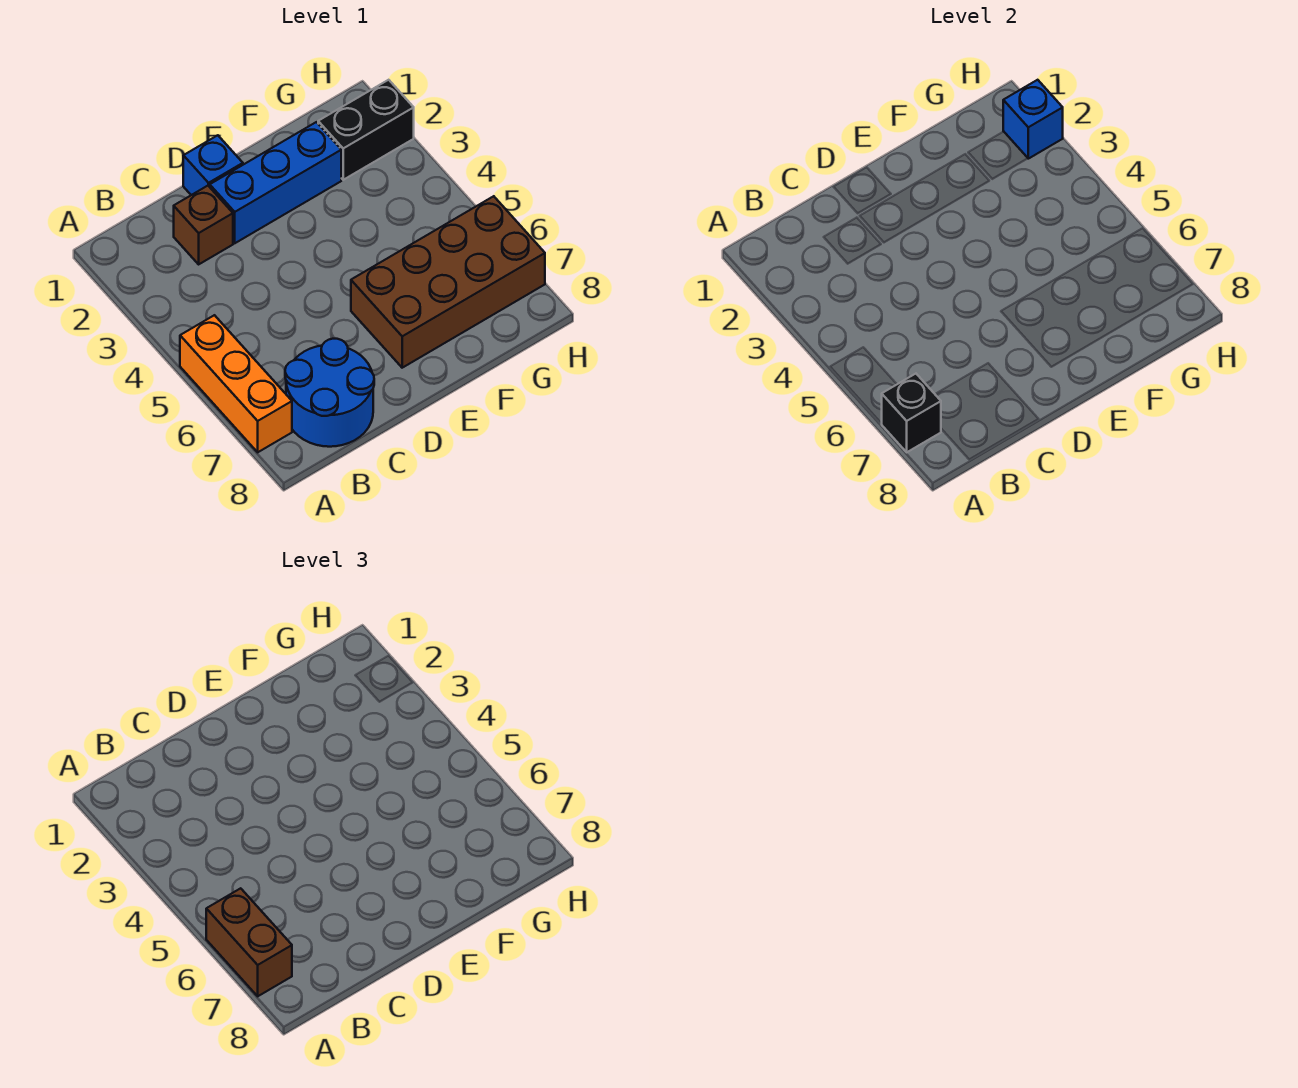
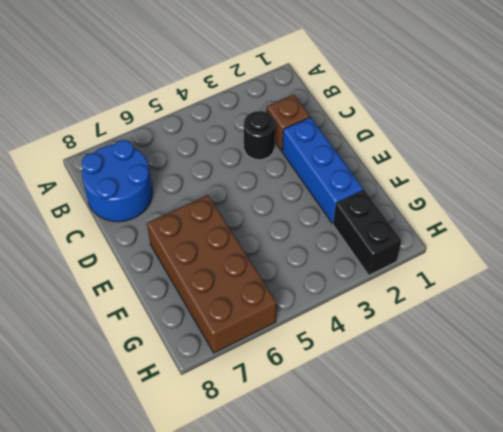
black round brick C3 level 1 -> none
none -> orange brick A5:A7 level 1
none -> blue brick D1 level 1

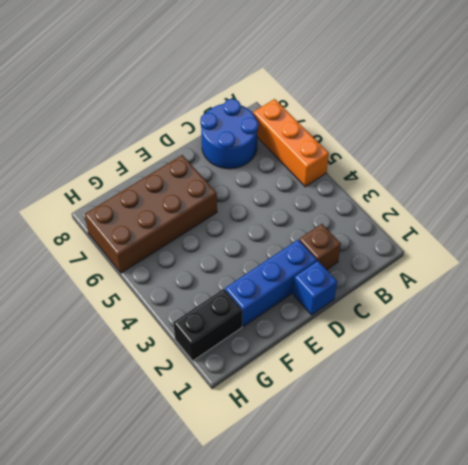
none -> black brick A7 level 2
none -> blue brick H2 level 2

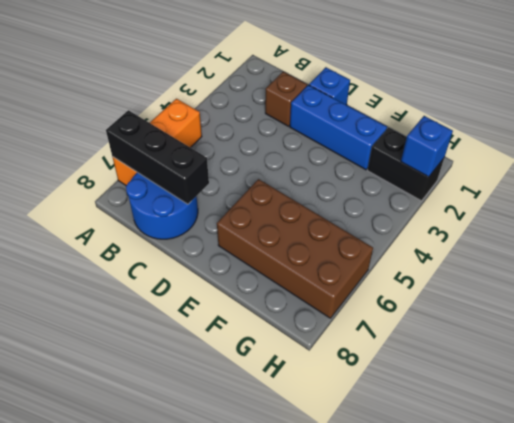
black brick A7:C7 level 2 -> black brick A7 level 2
none -> brown brick A6:A7 level 3

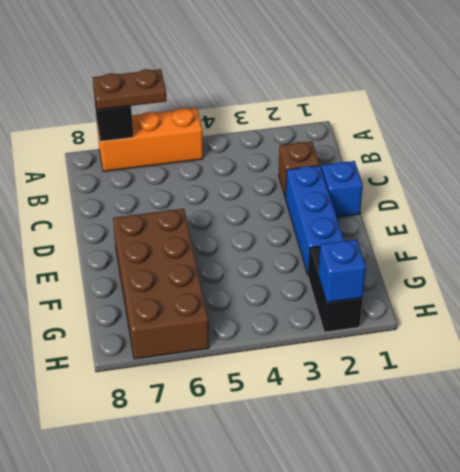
brown plate A6:A7 level 3 -> brown brick A6:A7 level 3
none -> blue round brick B7:C8 level 1

